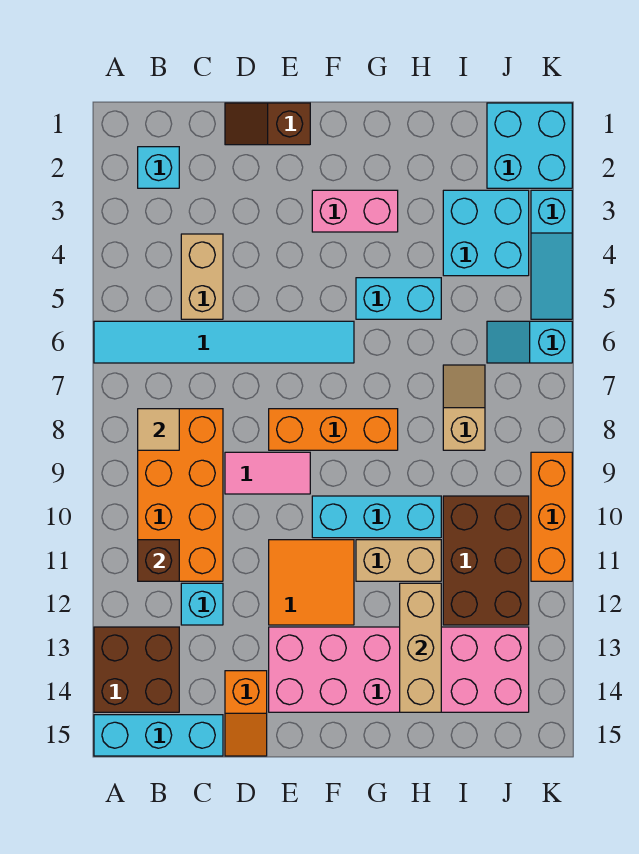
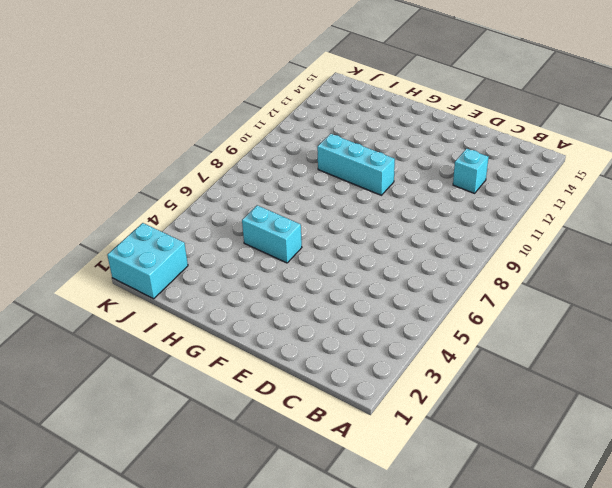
none -> cyan tile A6:F6 level 1
none -> brown brick A13:B14 level 1
none -> cyan brick A15:C15 level 1

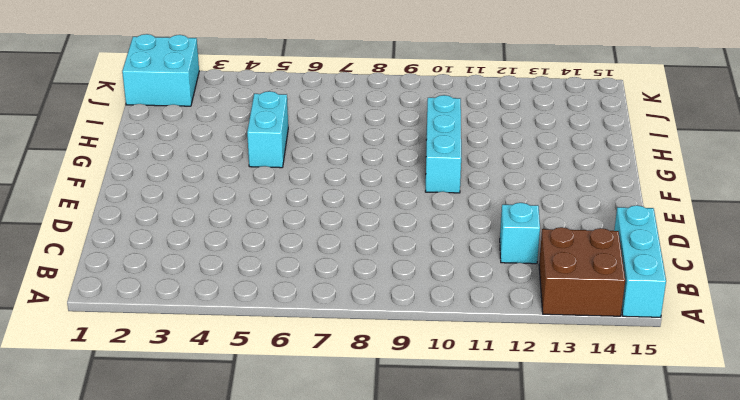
none -> cyan tile A6:F6 level 1
none -> cyan brick B2 level 1
none -> orange brick B8:C11 level 1

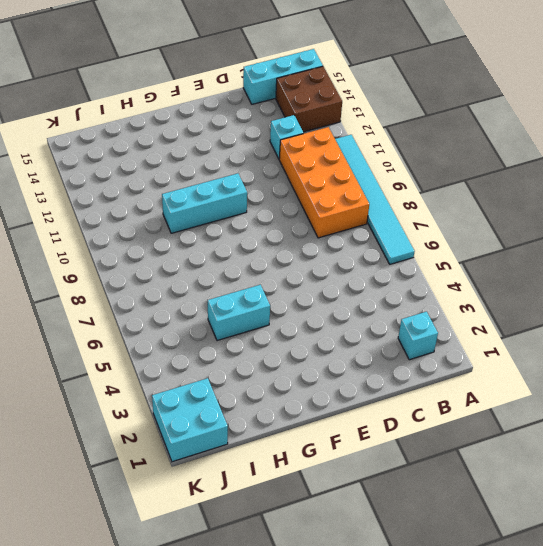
cyan tile A6:A11 level 1 -> cyan tile A6:F6 level 1
none -> tan brick C4:C5 level 1
none -> brown slope D1:E1 level 1 top E
none -> pink tile D9:E9 level 1

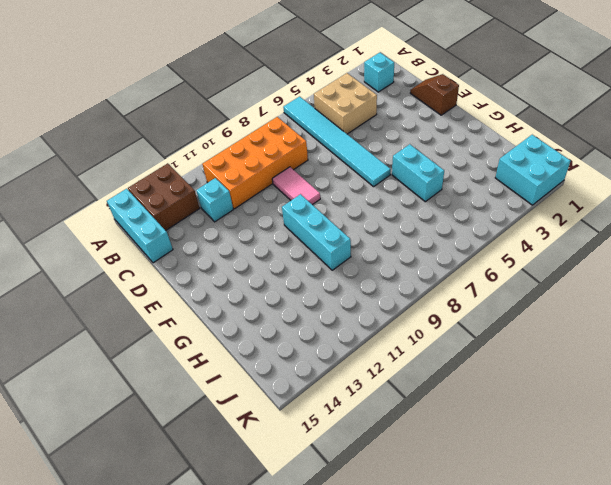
tan brick B4:C5 level 1 -> tan brick C4:C5 level 1
none -> orange slope D14:D15 level 1 top 14
none -> orange brick E8:G8 level 1
none -> orange tile E11:F12 level 1

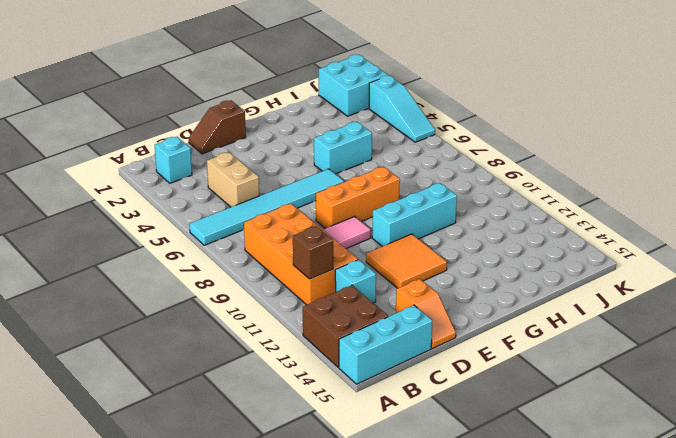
none -> pink brick E13:J14 level 1
none -> pink brick F3:G3 level 1
none -> tan brick G11:H11 level 1

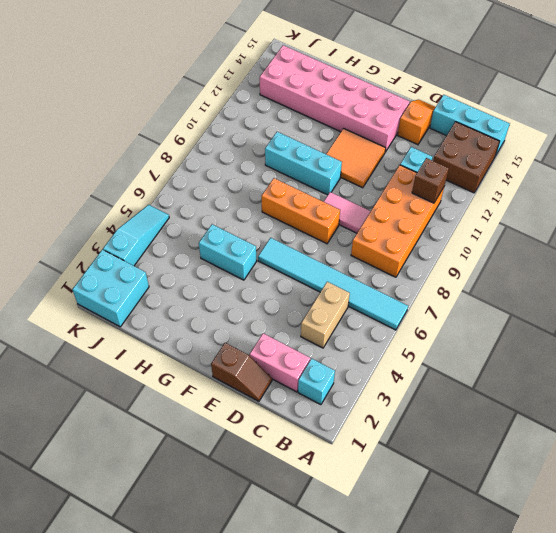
pink brick C2:D2 level 1 -> pink brick F3:G3 level 1
none -> tan brick G11:H11 level 1
none -> cyan brick I3:J4 level 1
none -> tan slope I7:I8 level 1 top 8

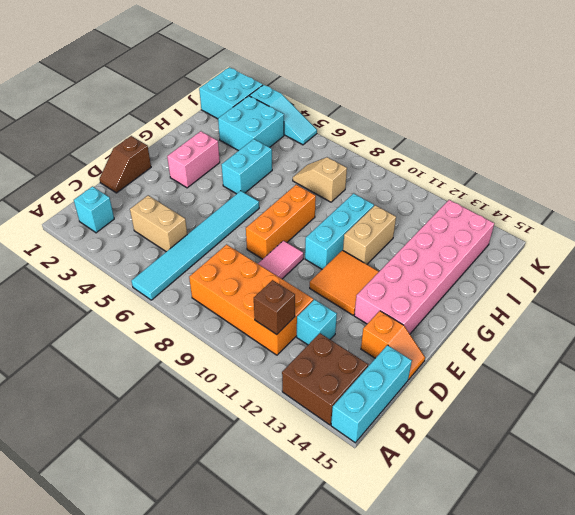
none -> brown brick I10:J12 level 1
none -> cyan slope J6:K6 level 1 top K
none -> orange brick K9:K11 level 1

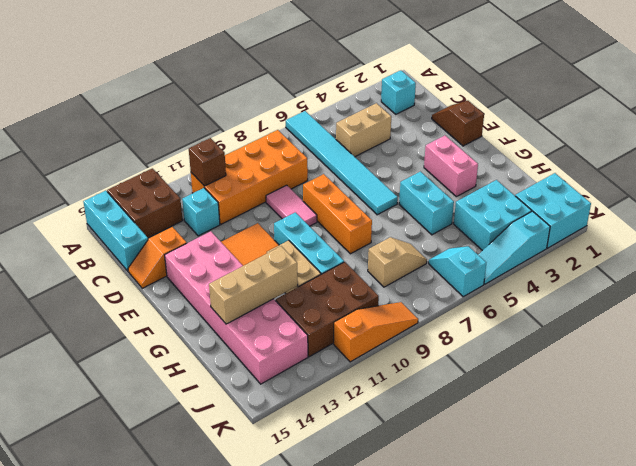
orange slope K9:K11 level 1 top 11 -> orange brick K9:K11 level 1
none -> tan tile B8 level 2

